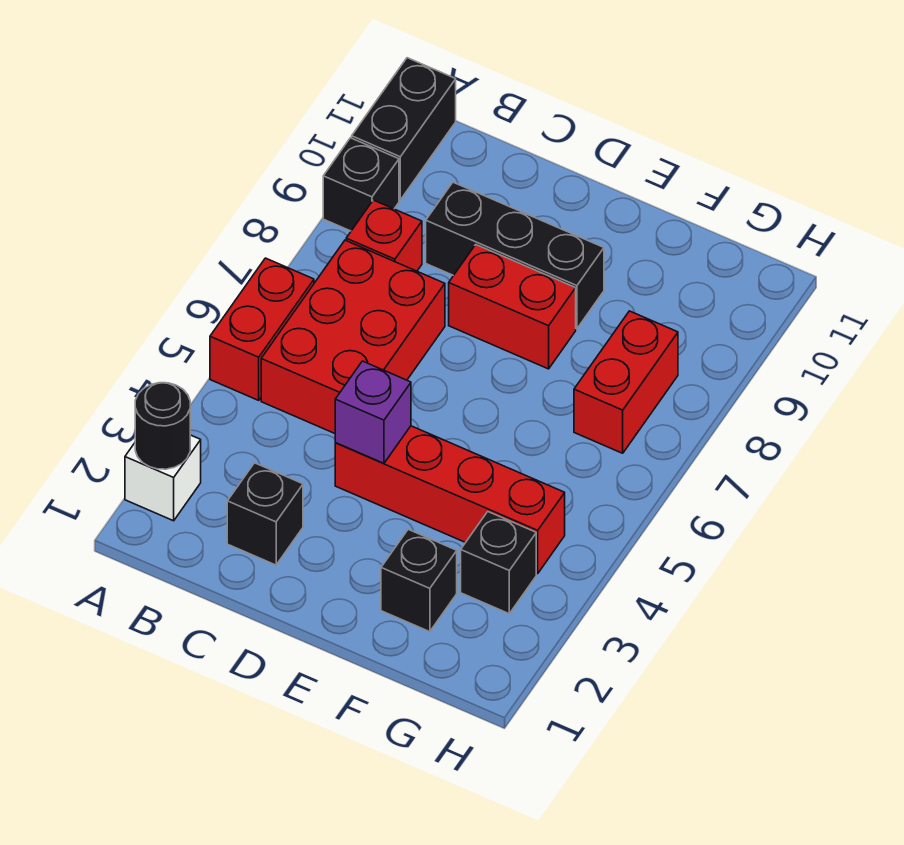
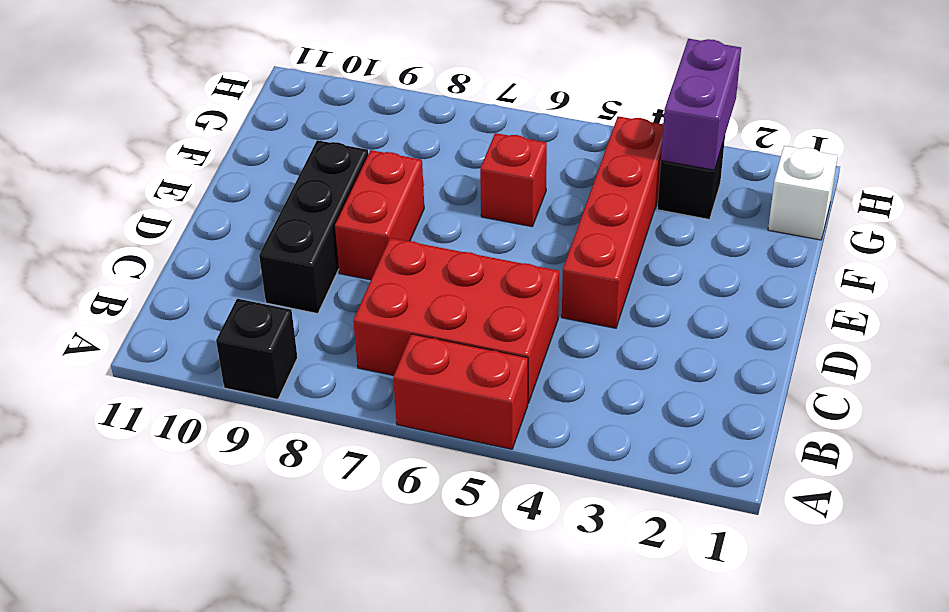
red brick F6 level 1 -> red brick B8 level 1
white brick G1 level 1 -> white brick A2 level 1
purple brick G3:H3 level 2 -> none
none -> black brick A10:A11 level 1
none -> black brick C2 level 1
none -> black brick F2 level 1

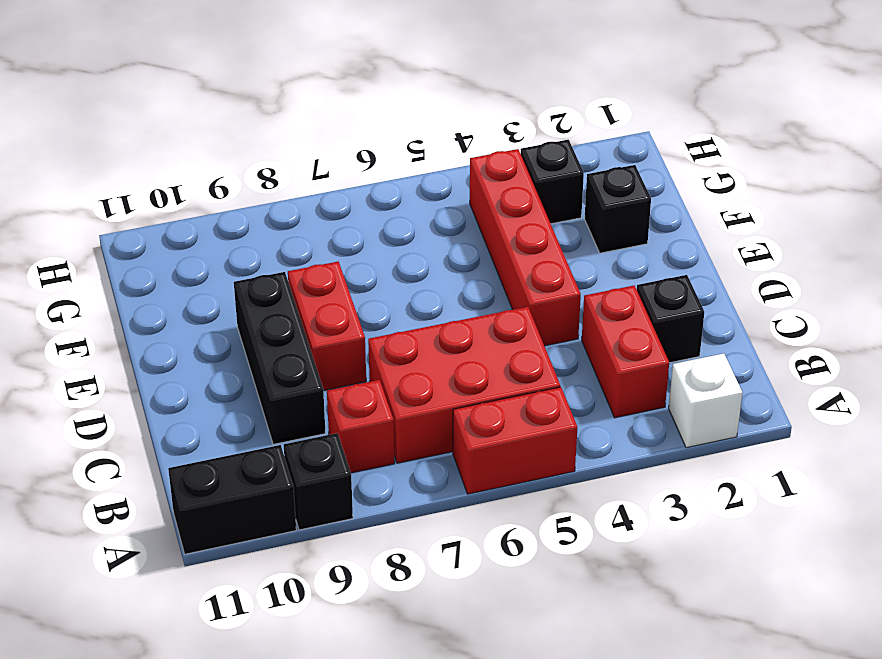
red brick B3:C3 level 1 -> red brick G7:G8 level 1
none -> black round brick A2 level 2
none -> purple brick D4 level 2

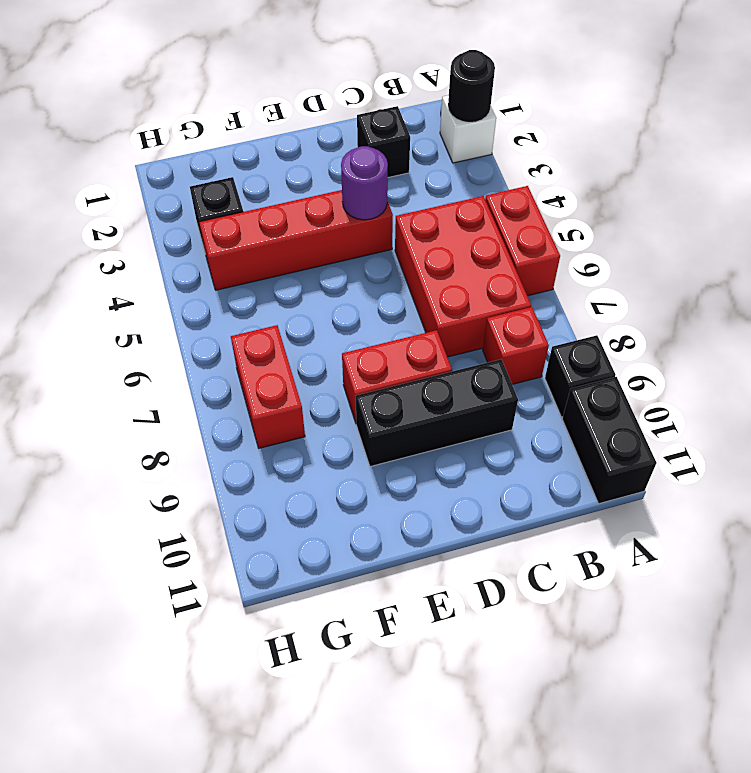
purple round brick D4 level 2 -> purple brick D4 level 2
none -> black brick F2 level 1

